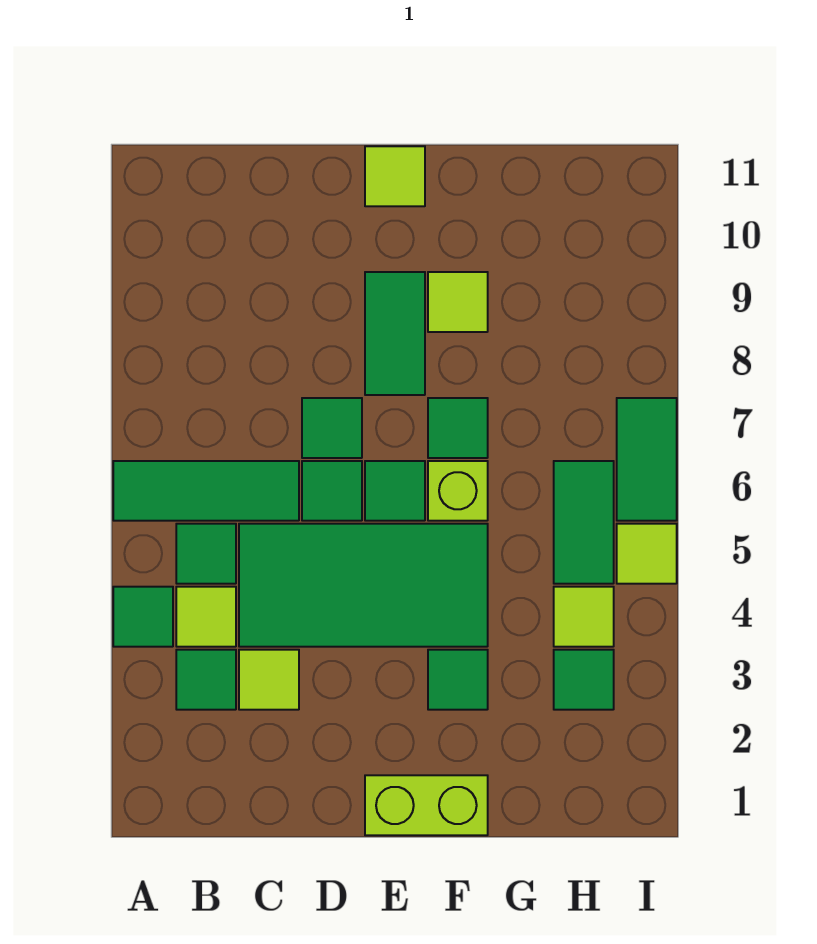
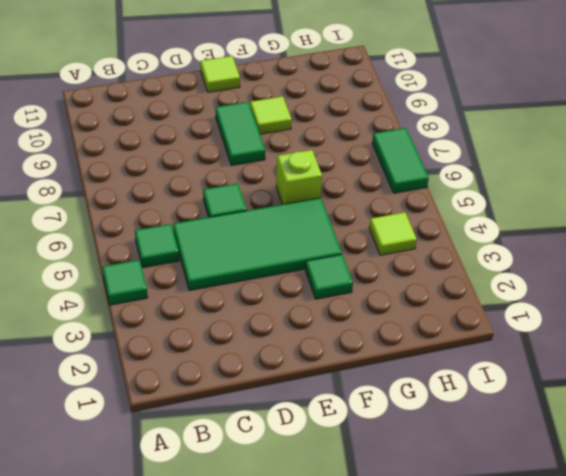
none -> green tile A6:C6 level 1
none -> green tile B3 level 1
none -> lime tile B4 level 1

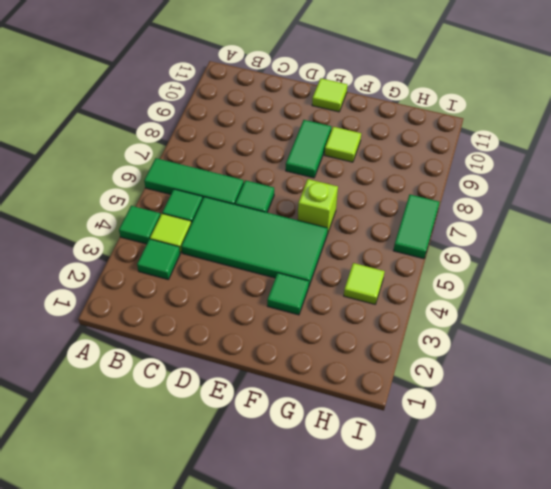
none -> lime tile C3 level 1
none -> green tile D7 level 1
none -> lime brick E1:F1 level 1

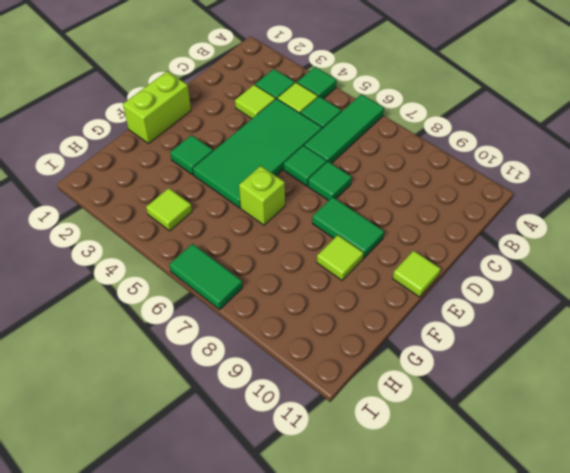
none -> green tile E6 level 1
none -> green tile F7 level 1
none -> green tile H3 level 1

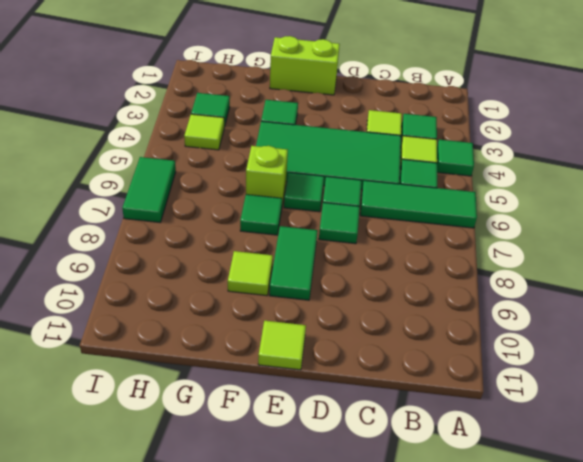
none -> green tile H5:H6 level 1
none -> lime tile I5 level 1

